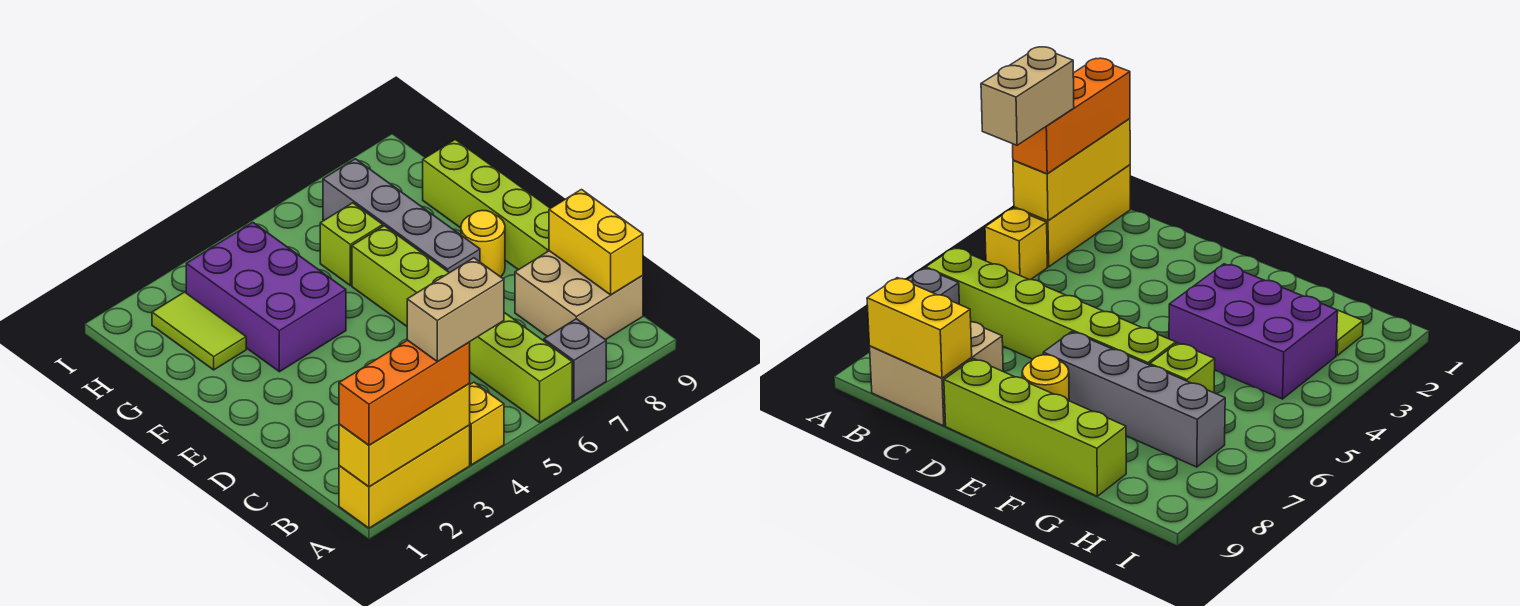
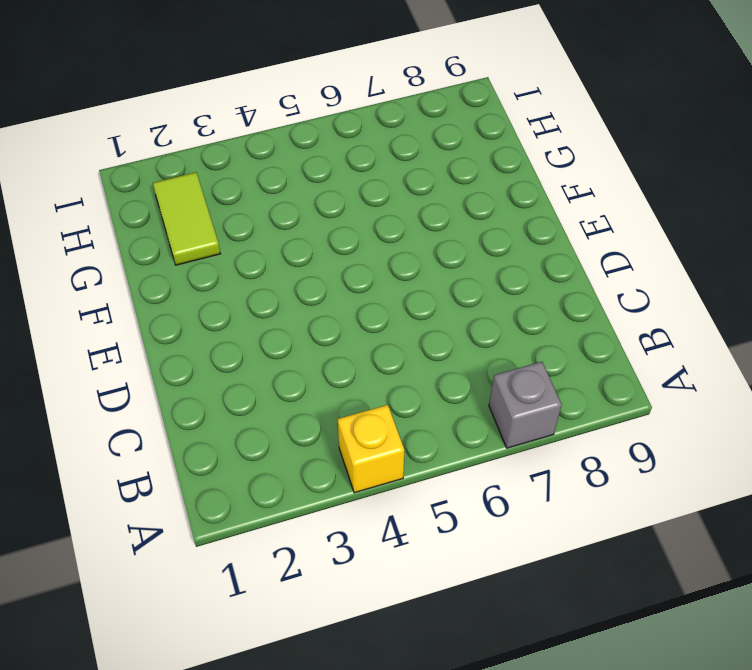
none -> yellow brick A1:A3 level 1
none -> lime brick A6:F6 level 1
none -> tan brick B8:C9 level 1

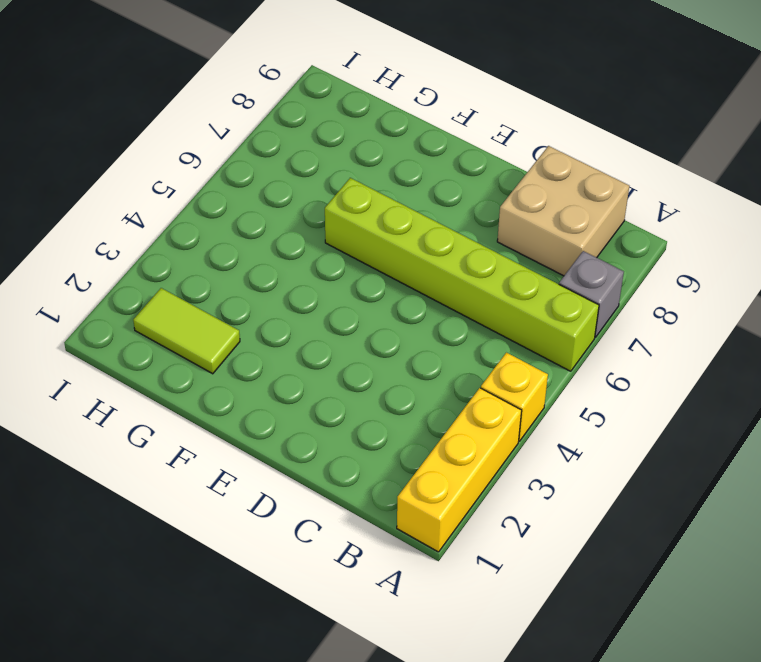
none -> lime brick D9:G9 level 1
none -> grey brick E7:H7 level 1
none -> yellow round brick E8 level 1

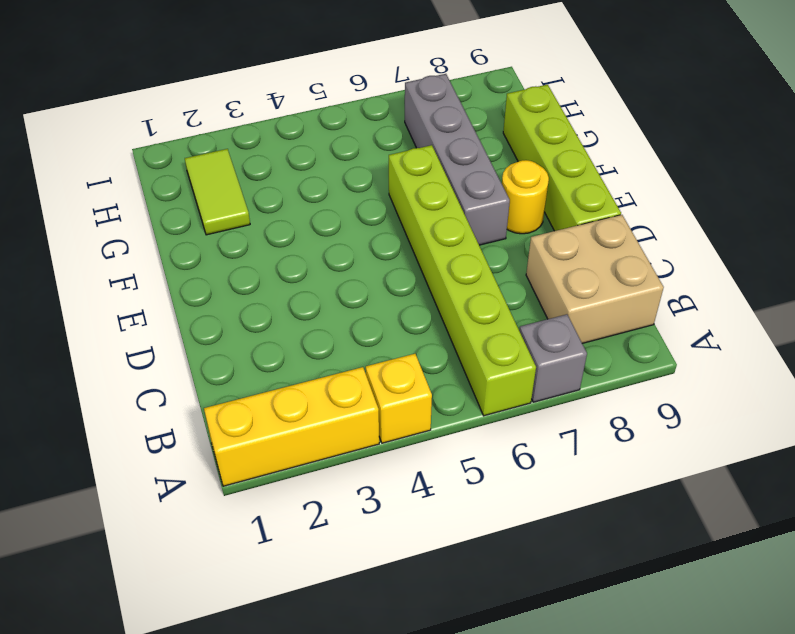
none -> purple brick F3:H4 level 1
none -> lime brick G6 level 1
none -> yellow brick A1:A3 level 2

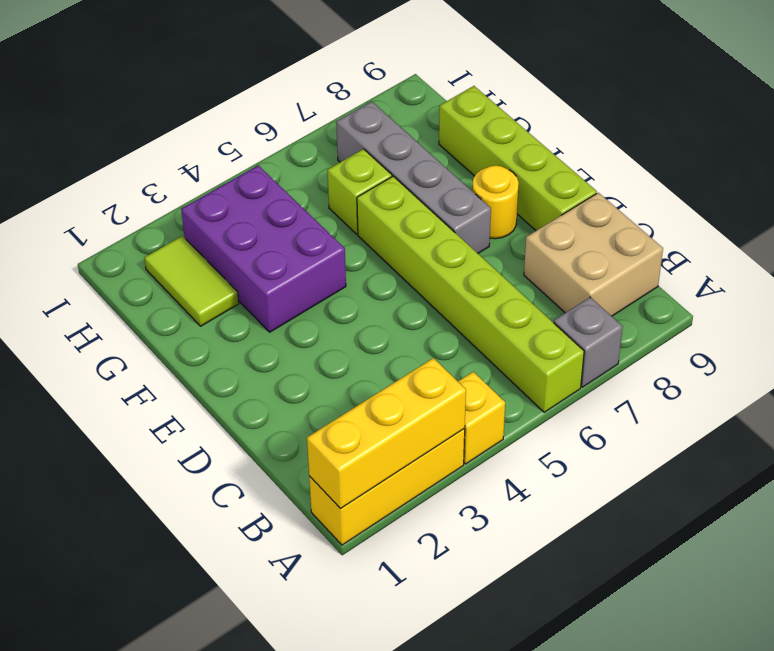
none -> yellow brick B9:C9 level 2
none -> orange brick A1:A3 level 3
none -> tan brick A3:A4 level 4

